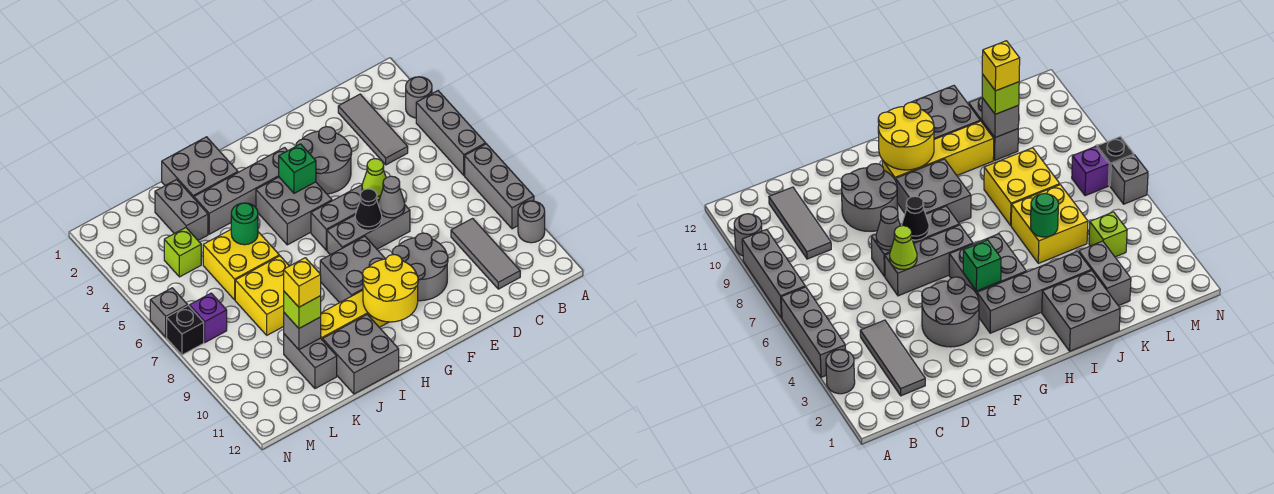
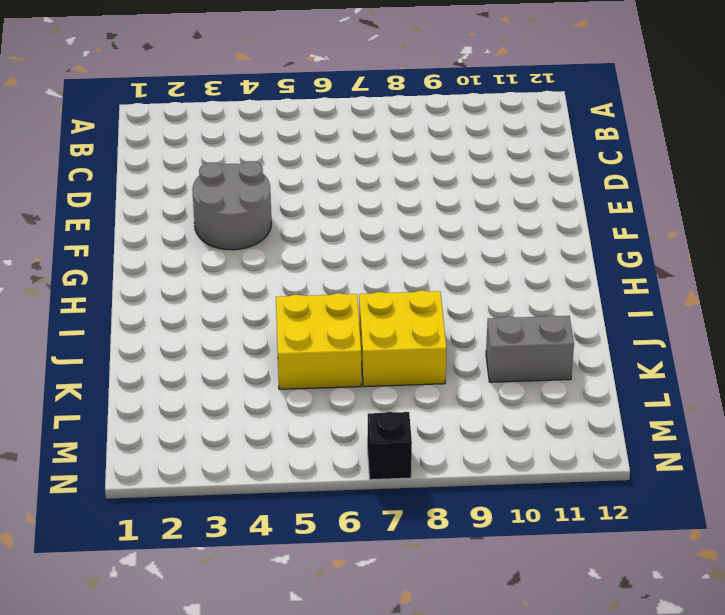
none -> grey round brick A3 level 1
none -> grey brick A4:A6 level 1
none -> grey brick A7:A9 level 1
none -> grey round brick A10 level 1

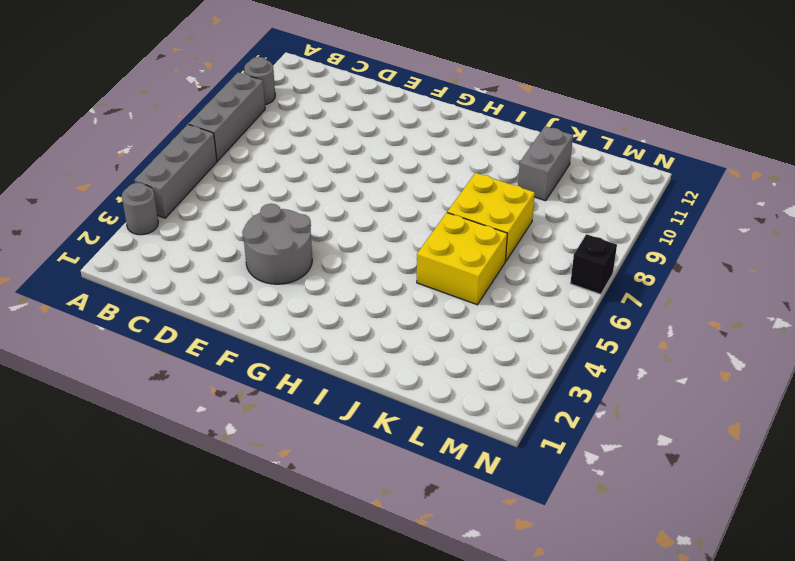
none -> grey tile C2:C4 level 1
none -> grey tile C9:C11 level 1
none -> grey brick E6:G6 level 1
none -> grey brick E7:G7 level 1

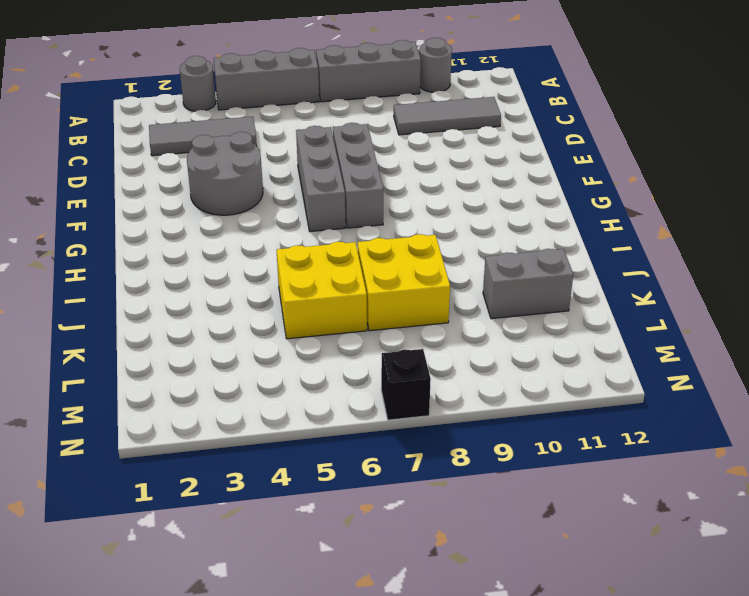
none -> grey round brick E9:F10 level 1
none -> grey brick G3:J3 level 1
none -> grey brick G4:H5 level 1
none -> grey brick G8:H9 level 1

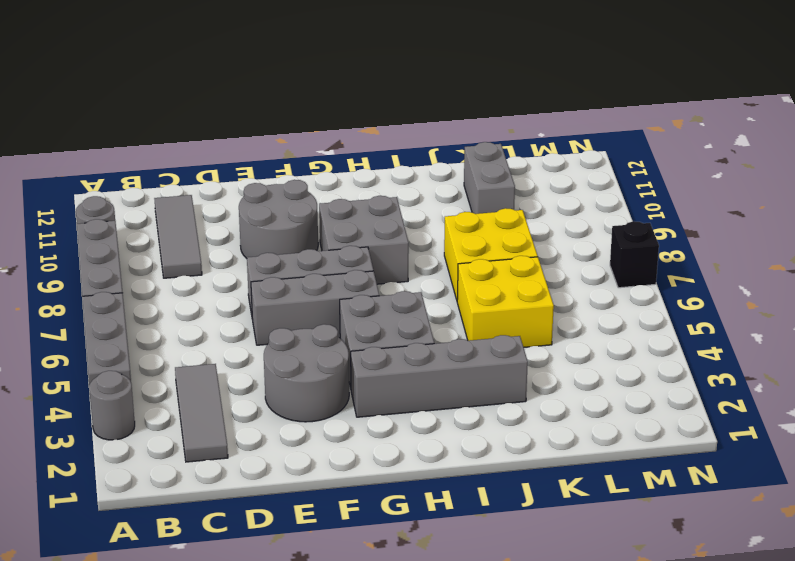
none -> yellow brick G10:J10 level 1
none -> grey brick I1:J2 level 1
none -> grey brick I11:J12 level 1
none -> grey brick K2:K3 level 1

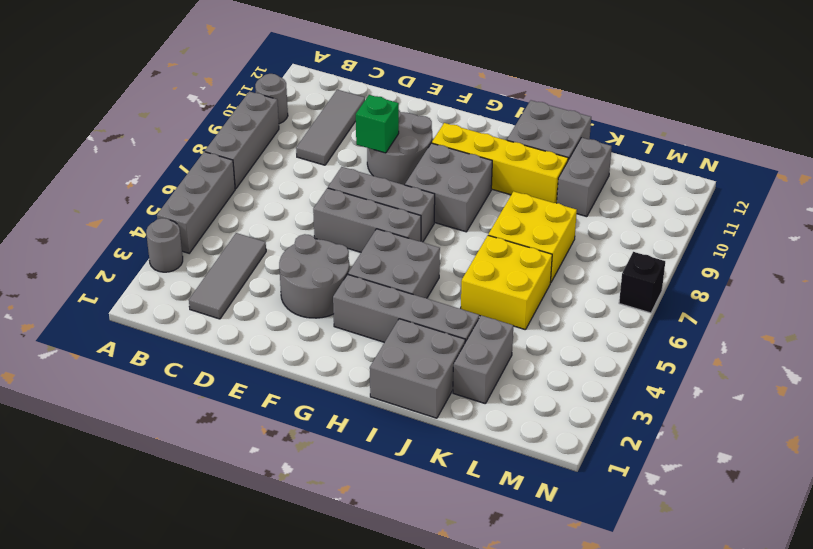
green brick E9 level 2 -> green brick G4 level 2
none -> lime brick L4 level 1
none -> purple brick M7 level 1
none -> grey brick N6 level 1
none -> lime cone E6 level 2

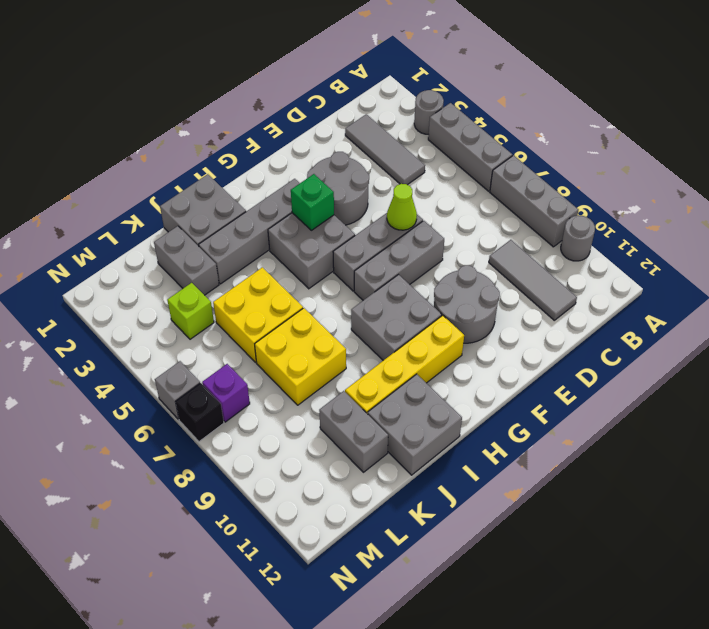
none -> grey cone E7 level 2
none -> black cone F7 level 2
none -> yellow round brick G10:H11 level 2
none -> green round brick J5 level 2

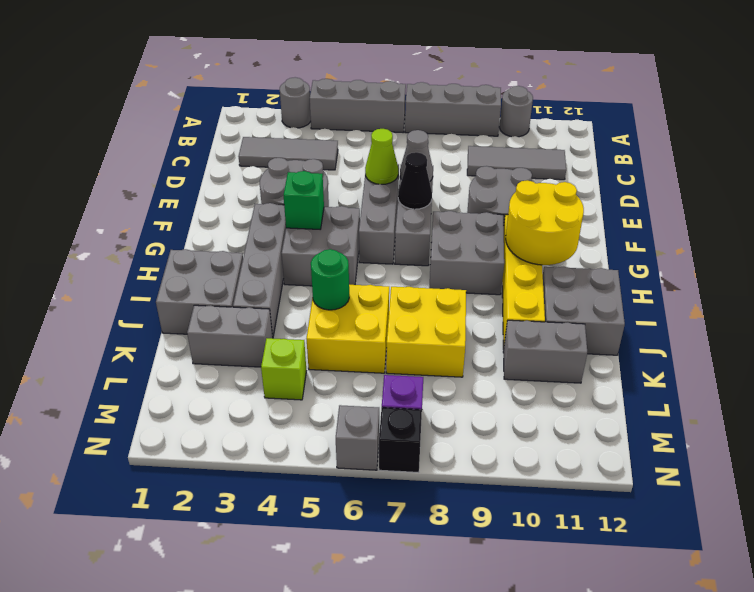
none -> grey brick K10 level 2
none -> lime brick K10 level 3
none -> yellow brick K10 level 4

